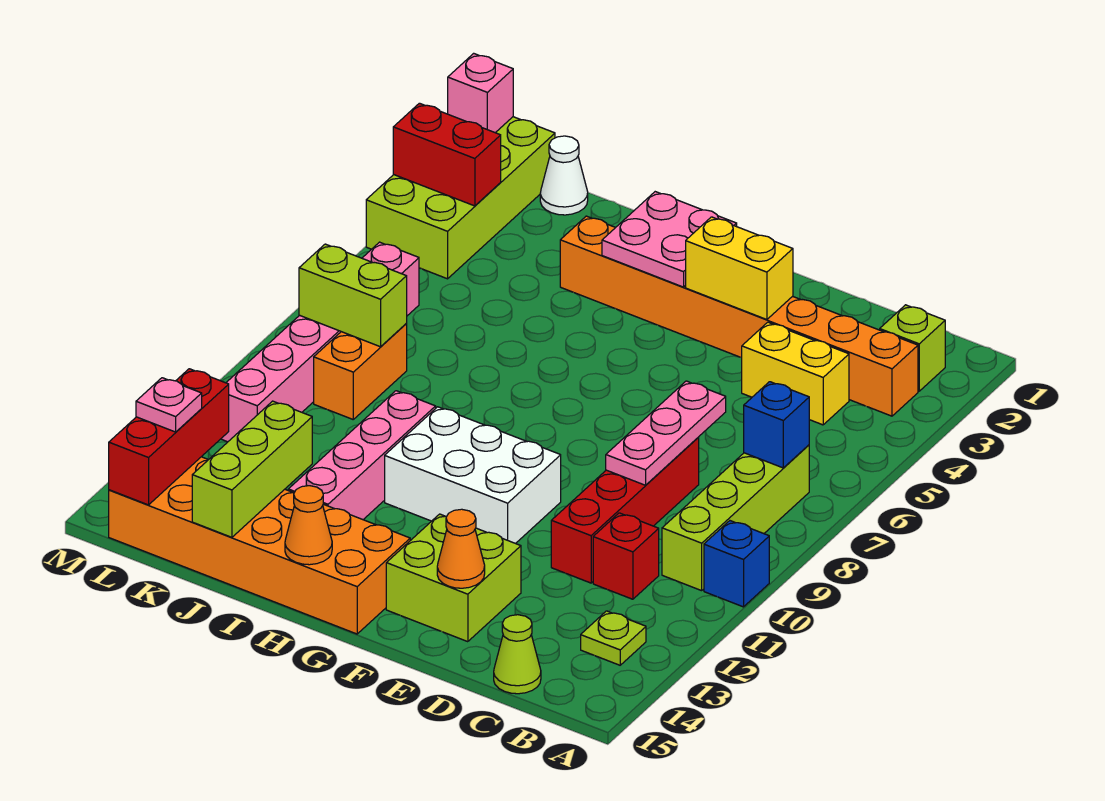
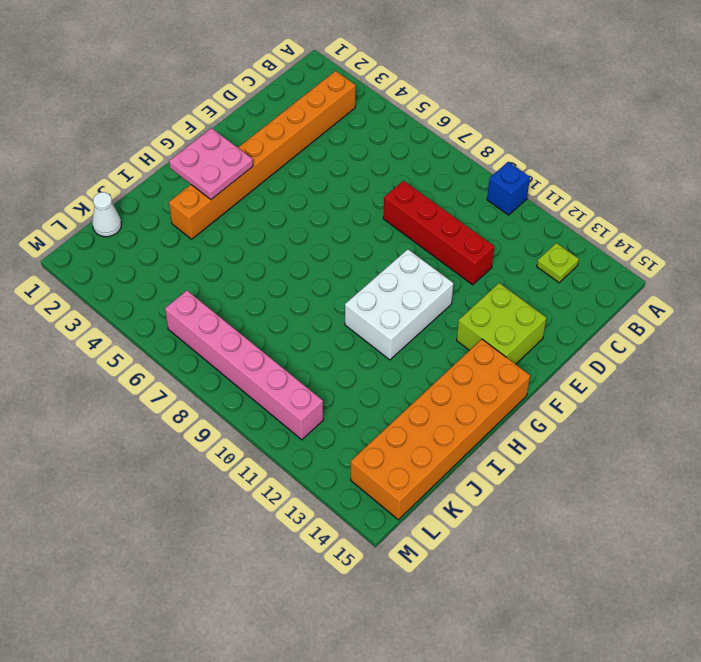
none -> lime brick B2 level 1
none -> lime brick B7:B10 level 1
none -> yellow brick C4:D4 level 1

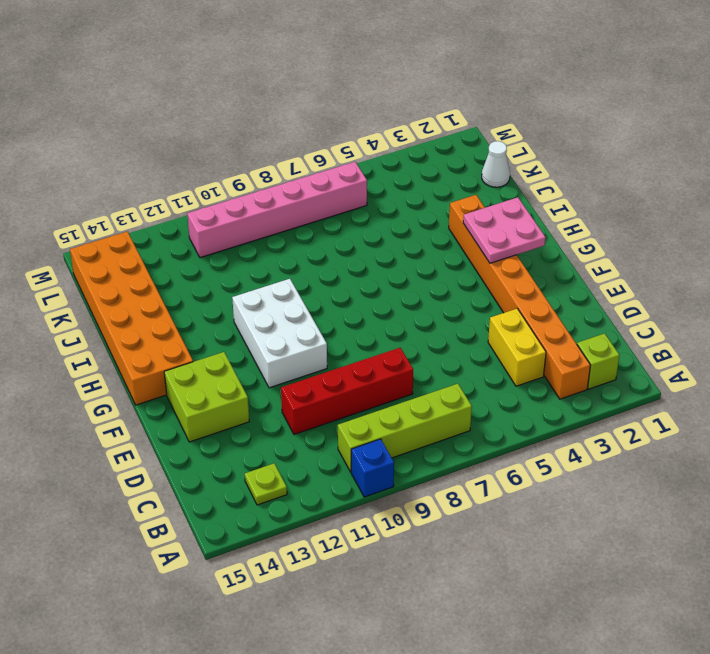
none -> red brick C11 level 1
none -> lime cone C15 level 1
none -> pink brick I10:I13 level 1

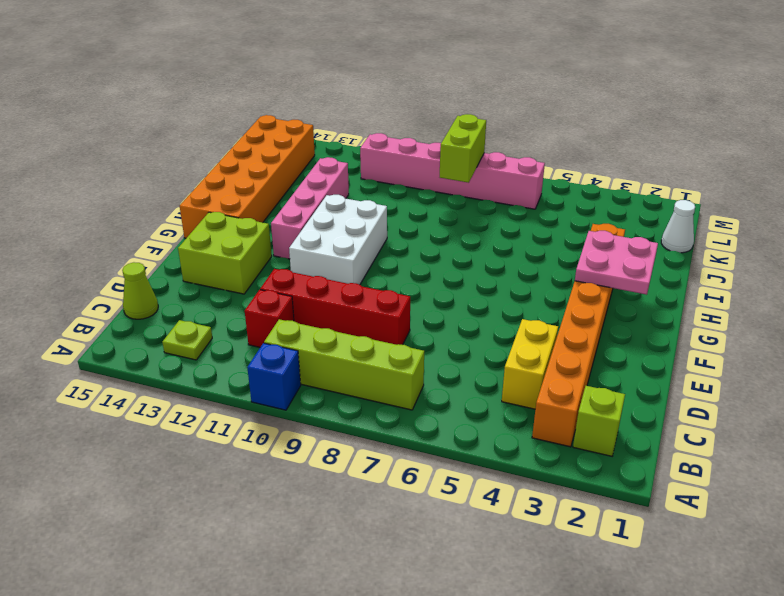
pink brick G12:J12 level 1 -> pink brick I10:I13 level 1
none -> orange brick K8:K9 level 1
none -> lime brick L1:M4 level 1
none -> blue brick B7 level 2

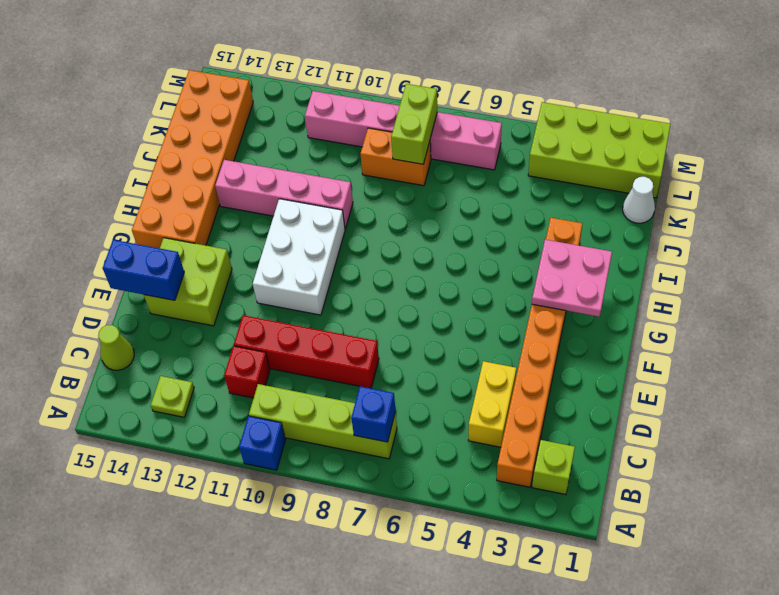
blue brick E14:E15 level 2 -> orange cone E14 level 2
none -> pink plate D7:D9 level 2
none -> yellow brick E3:F3 level 2
none -> orange cone H15 level 2

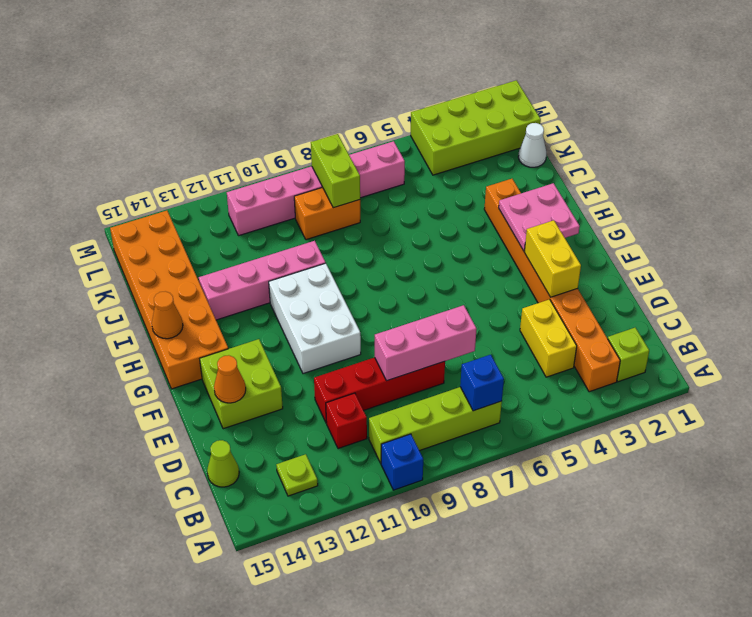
pink brick D7:D9 level 2 -> pink plate D7:D9 level 2
none -> lime brick J13:J15 level 2
none -> red brick L3:M3 level 2
none -> red brick L13:L15 level 2

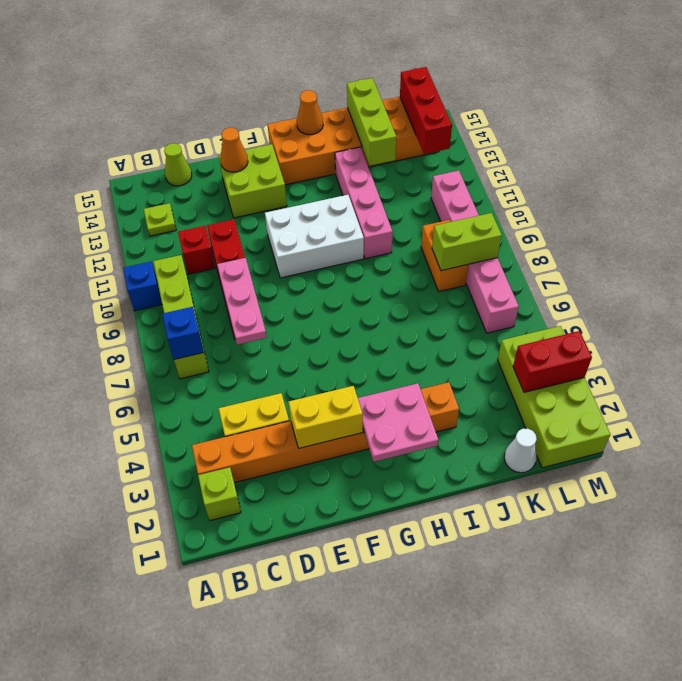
none -> pink brick M1 level 2
none -> pink plate L14 level 3

